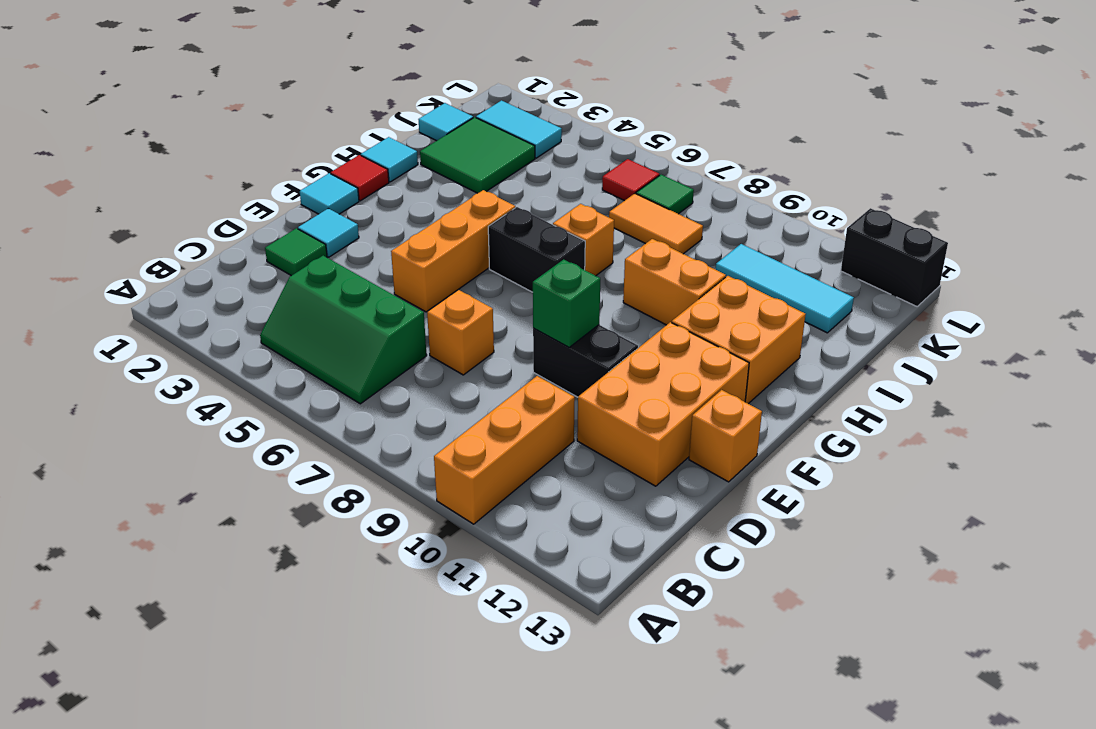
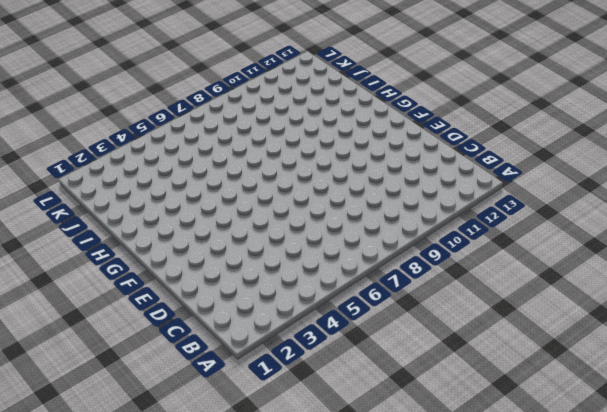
none -> orange brick A10:C10 level 1
none -> green slope B4:C6 level 1 top C
none -> green tile D2 level 1

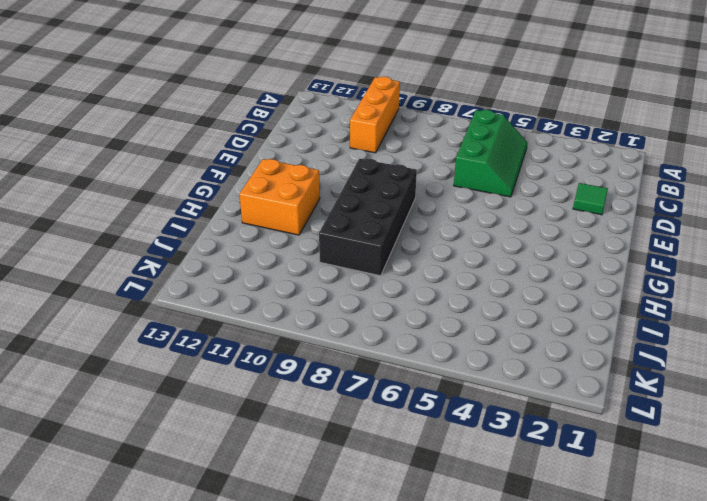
green slope B5:D6 level 1 top 6 -> green slope B4:C6 level 1 top C
black brick F8:I9 level 1 -> orange brick H9:H10 level 1
none -> orange brick D7 level 1
none -> orange brick D11:F12 level 1
none -> cyan tile E2 level 1

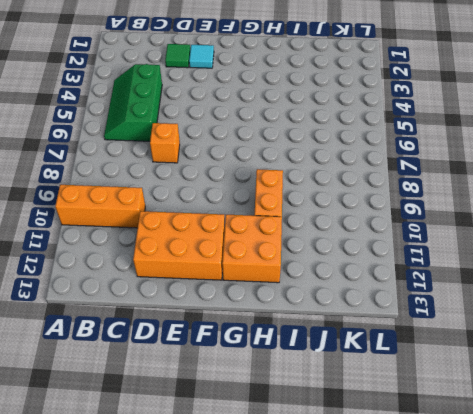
none -> orange brick E5:G5 level 1
none -> black brick E9:E10 level 1
none -> orange brick E13 level 1

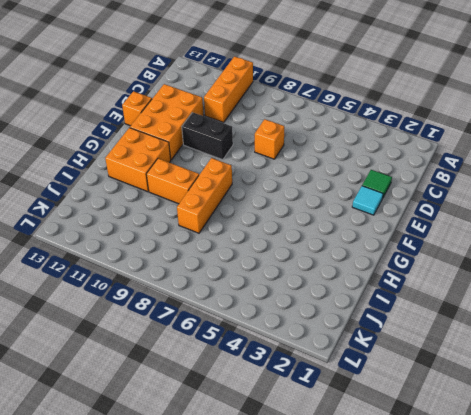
orange brick G8:I8 level 1 -> orange brick E5:G5 level 1
none -> green slope B4:C6 level 1 top C
none -> cyan tile F1 level 1
none -> red tile G1 level 1

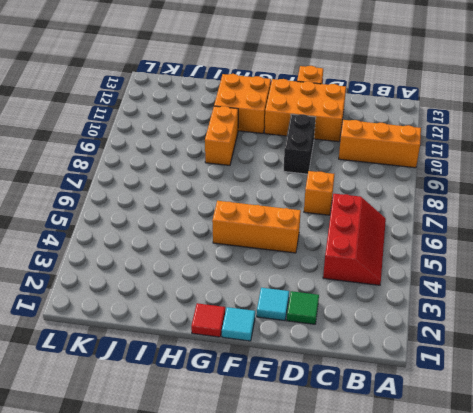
red slope B4:C6 level 1 top C -> green slope B4:C6 level 1 top C
none -> black brick G6:G7 level 1
none -> cyan tile H1 level 1
none -> orange brick H7 level 1

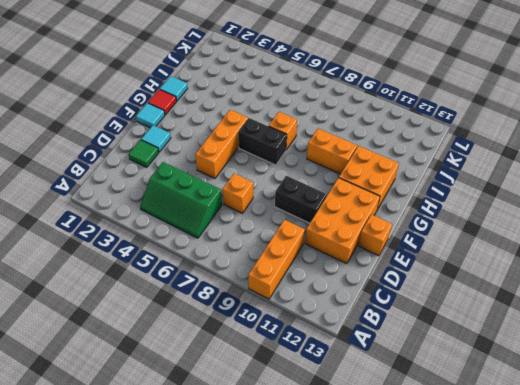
none -> green tile I2:J3 level 1
none -> cyan tile J1 level 1
none -> orange tile J7:J8 level 1

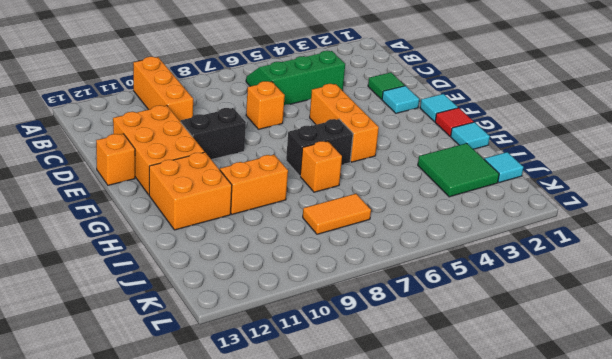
none -> cyan tile J10:J12 level 1
none -> cyan tile K2:K3 level 1
none -> red tile K6 level 1

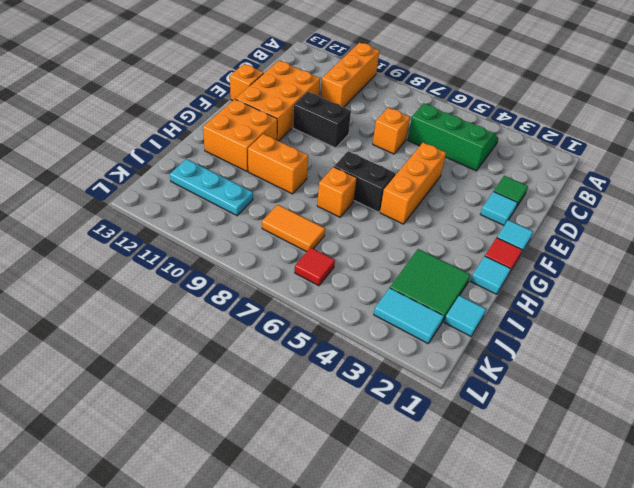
cyan plate J10:J12 level 1 -> cyan tile J10:J12 level 1
none -> green tile K7 level 1
none -> black brick L12:L13 level 1
none -> green brick E9 level 2

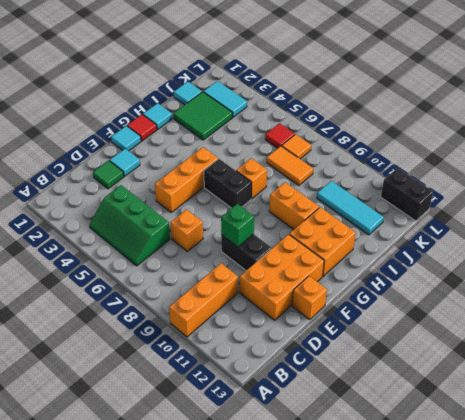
orange tile K7 level 1 -> green tile K7 level 1

